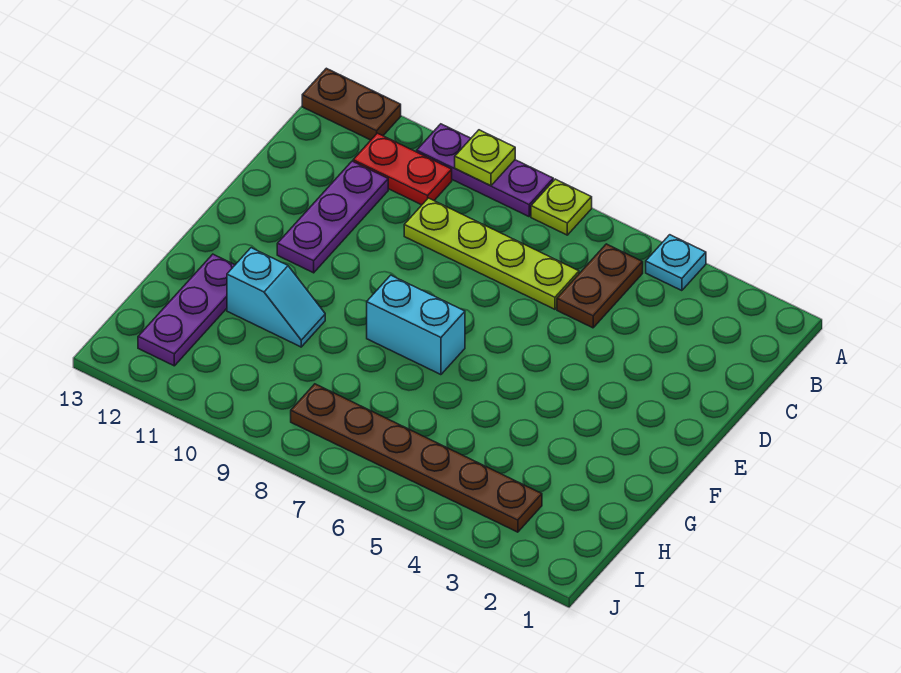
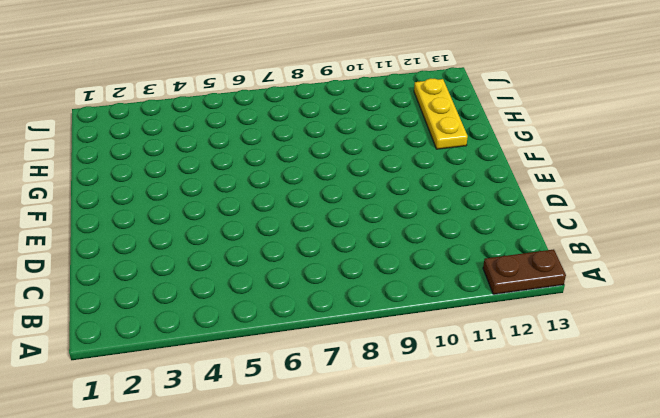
yellow plate G12:I12 level 1 -> purple plate G12:I12 level 1
none -> cyan plate A4 level 1
none -> lime plate A7 level 1
none -> purple plate A8:A10 level 1

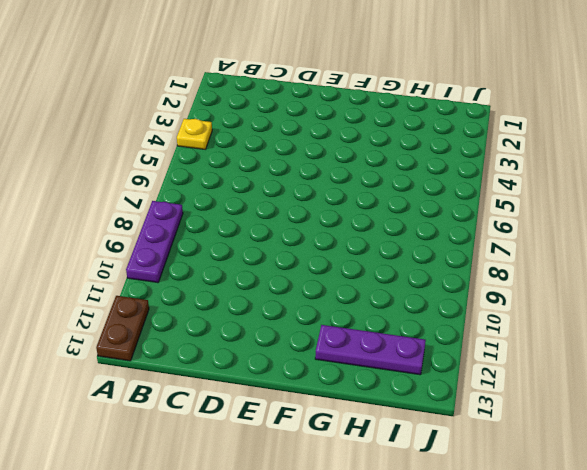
yellow plate A4 level 1 -> cyan plate A4 level 1
none -> lime plate A7 level 1
none -> brown plate B5:C5 level 1
none -> red plate B10:B11 level 1

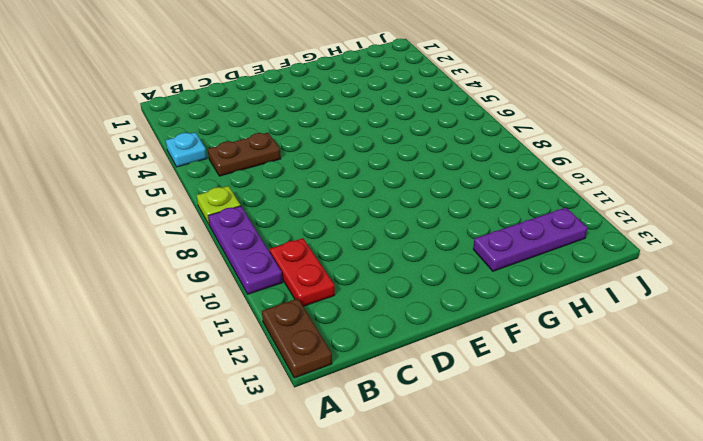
none -> lime plate C6:C9 level 1
none -> purple plate C11:E11 level 1
none -> cyan brick F7:F8 level 1

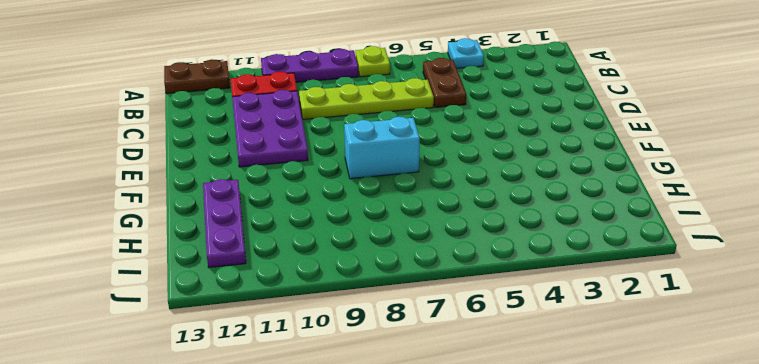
purple plate C10:E11 level 1 -> purple plate C11:E11 level 1
none -> cyan slope G10:G11 level 1 top 11
none -> brown plate I3:I8 level 1
none -> lime plate A9 level 2

